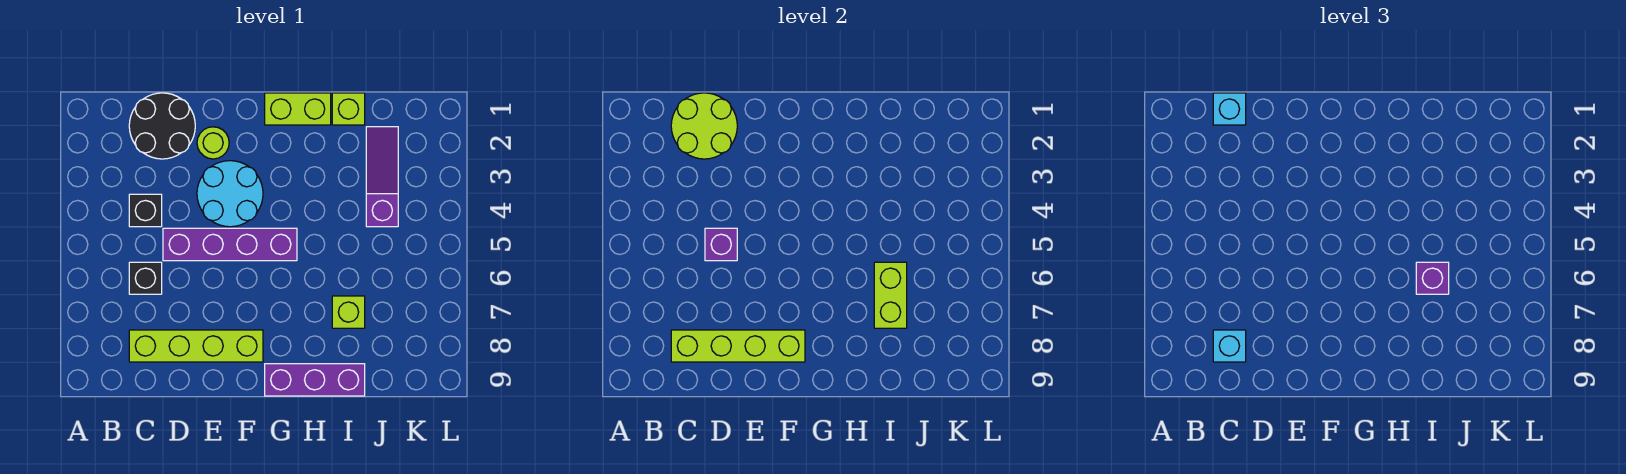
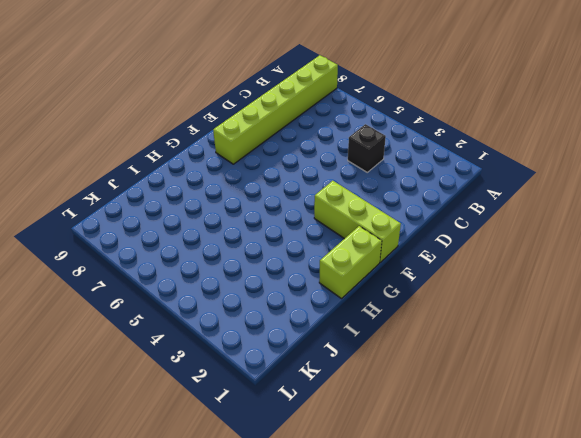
lime brick A8:F8 level 1 -> lime brick C8:F8 level 1
lime brick F1:F3 level 1 -> cyan round brick E3:F4 level 1
none -> black round brick C1:D2 level 1
none -> black brick C6 level 1
none -> purple brick D5:G5 level 1

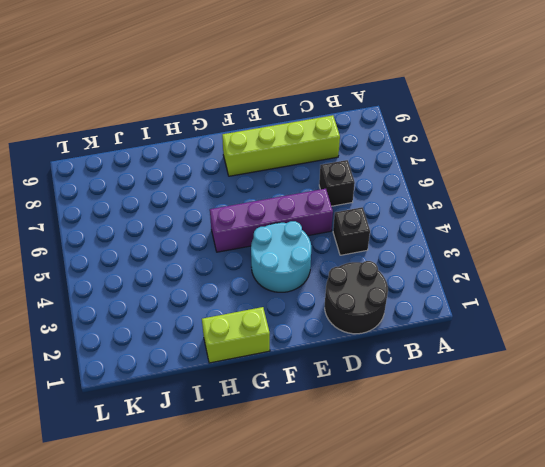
none -> lime round brick E2 level 1
none -> purple brick G9:I9 level 1
none -> lime brick I1 level 1

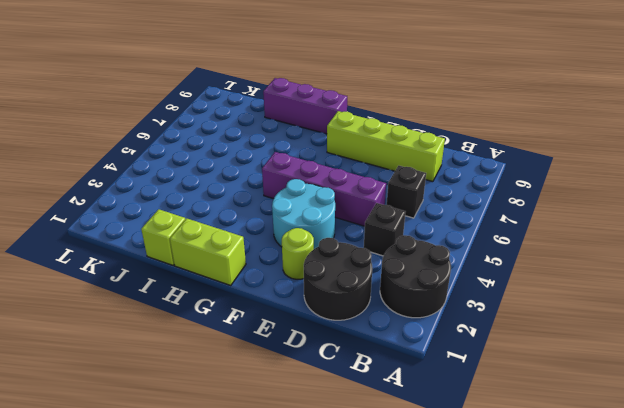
black round brick A2:B3 level 1 -> none
none -> lime brick I7 level 1
none -> purple slope J2:J4 level 1 top 4
none -> lime round brick C1:D2 level 2

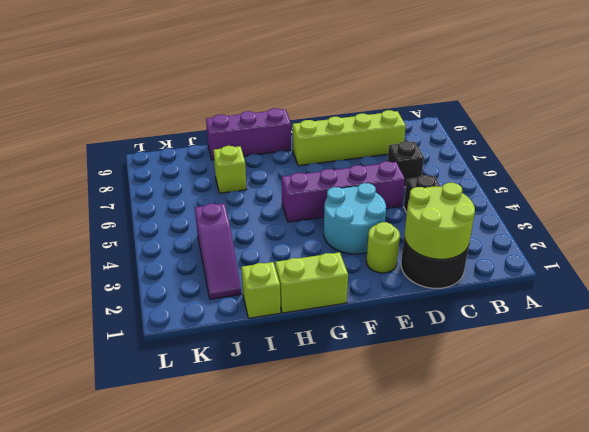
none -> lime brick C8:F8 level 2
none -> purple brick D5 level 2
none -> lime brick I6:I7 level 2

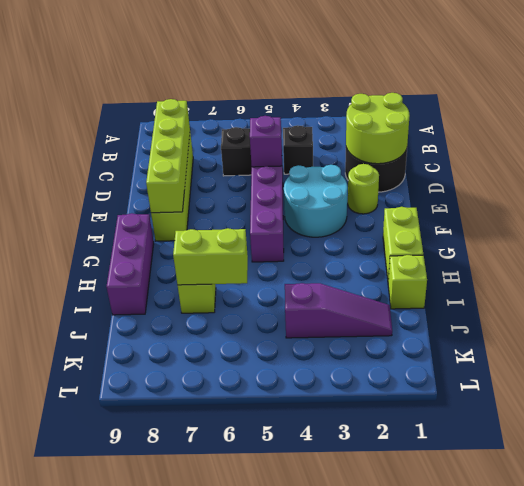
none -> cyan brick C1 level 3
none -> cyan brick C8 level 3
none -> purple brick I6 level 3

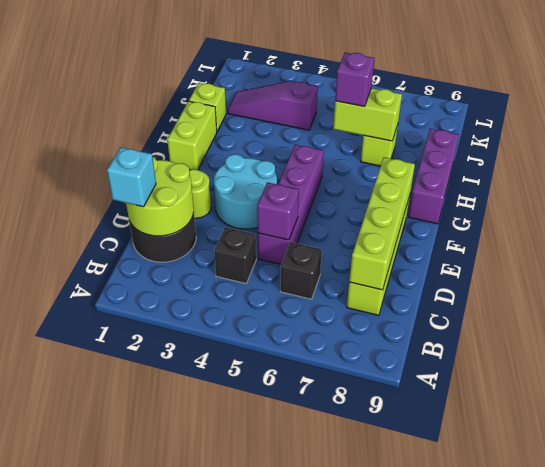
none -> cyan brick C8 level 3

